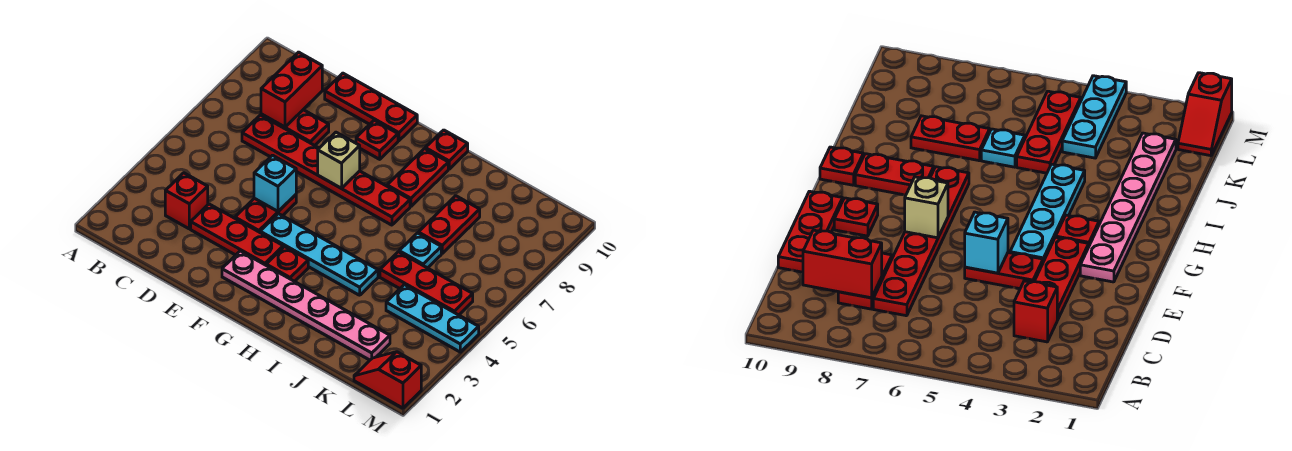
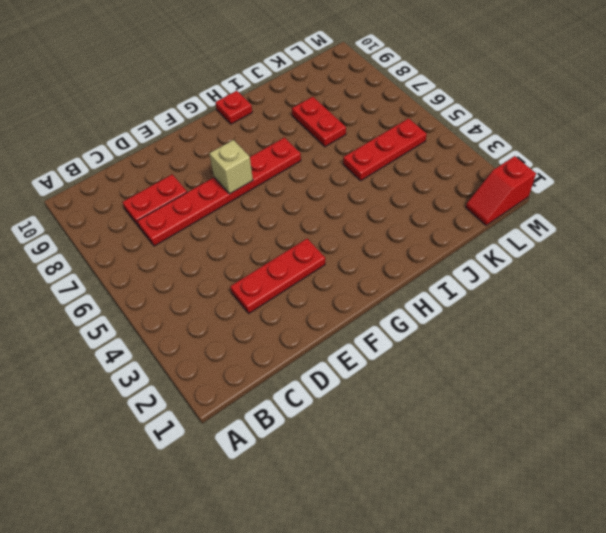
none -> red brick C3 level 1
none -> red plate D10:F10 level 1
none -> red plate E4:E5 level 1

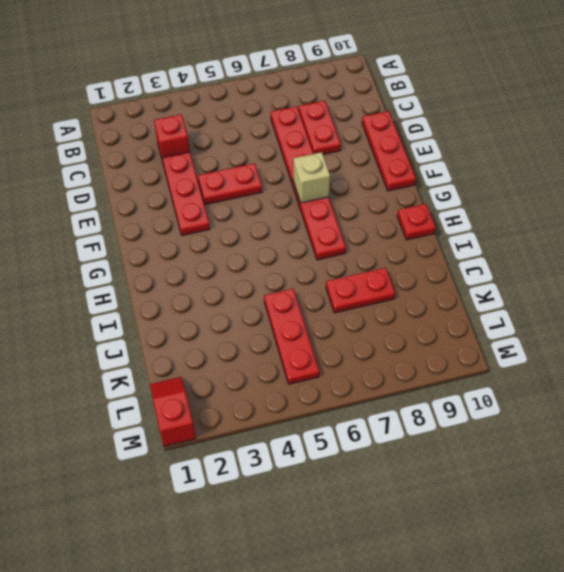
none -> pink plate F2:K2 level 1
none -> cyan plate F4:I4 level 1
none -> red plate F9 level 1

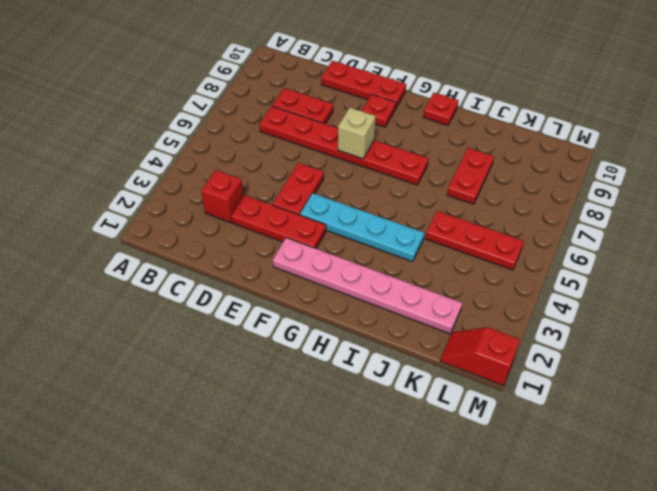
none -> red plate G3 level 1
none -> red plate H8:H9 level 1
none -> cyan plate J6 level 1

